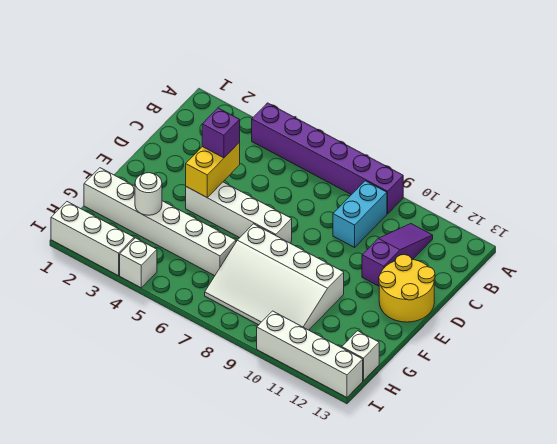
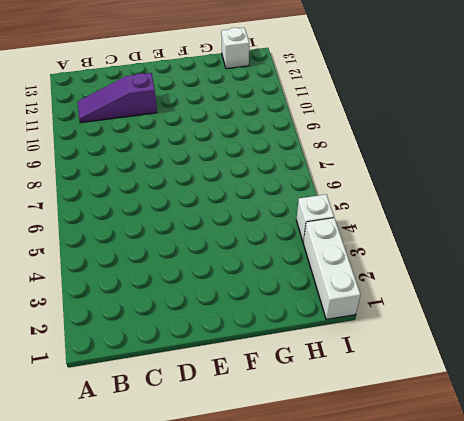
none -> purple brick A4:A9 level 1
none -> cyan brick B9:C9 level 1
none -> yellow round brick D12:E13 level 1

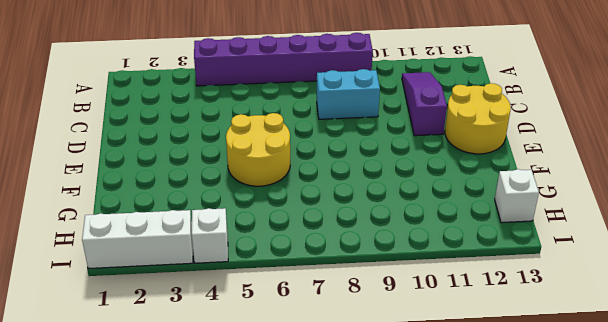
cyan brick C8:C9 level 1 -> cyan brick B9:C9 level 1
yellow round brick E5:F6 level 1 -> white brick E4:E7 level 1
none -> white slope F7:H10 level 1 top F
none -> white brick G1:G6 level 1
none -> white brick I10:I13 level 1

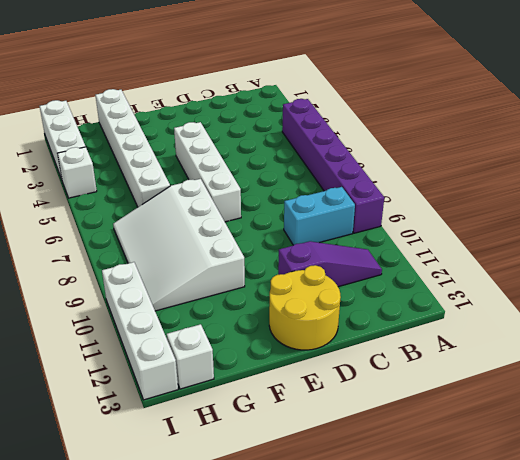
none -> yellow brick D4:E4 level 2
none -> white round brick G3 level 2
none -> purple brick D4 level 3

